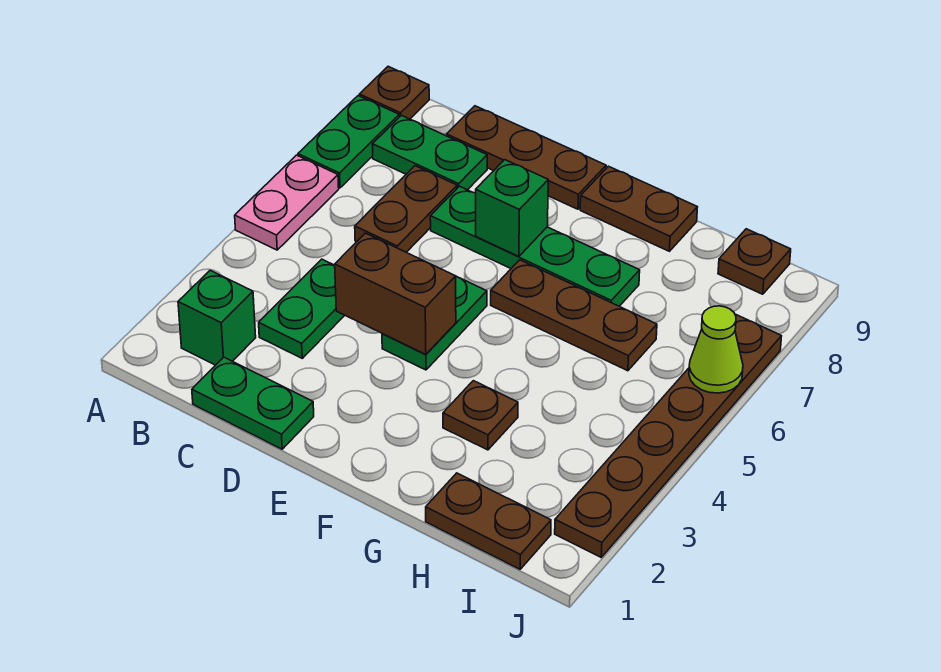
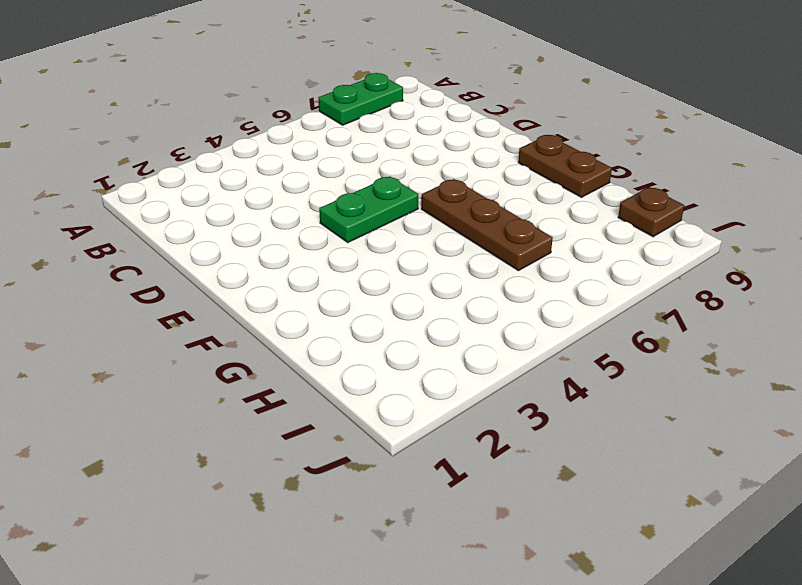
none -> pink plate A5:A6 level 1
none -> brown plate A9 level 1
none -> green brick B2 level 1

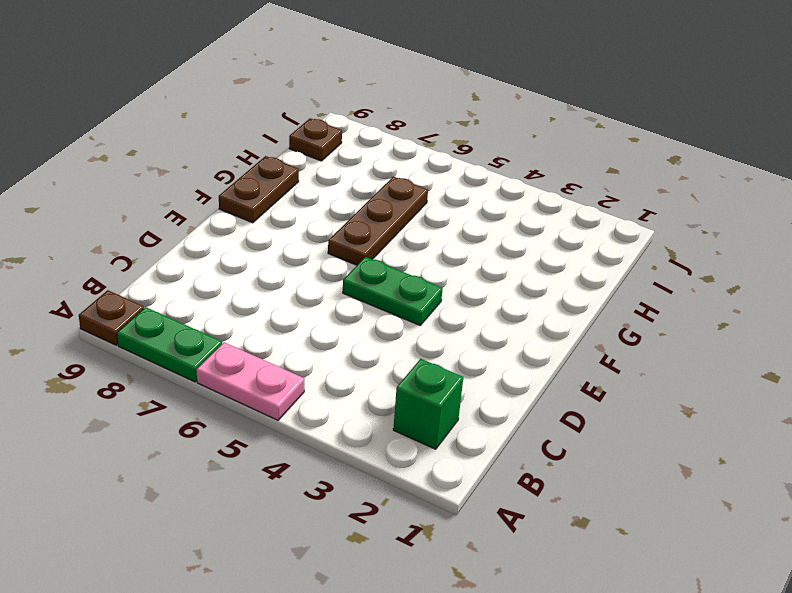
none -> green plate B8:C8 level 1
none -> green plate C1:D1 level 1
none -> green plate C3:C4 level 1

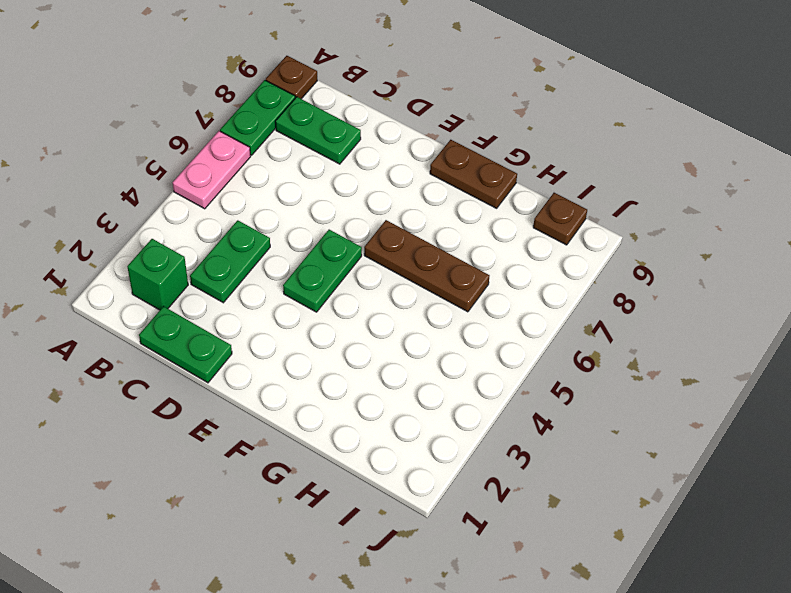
none -> brown plate C6:C7 level 1
none -> brown plate C9:E9 level 1
none -> green plate D7:G7 level 1

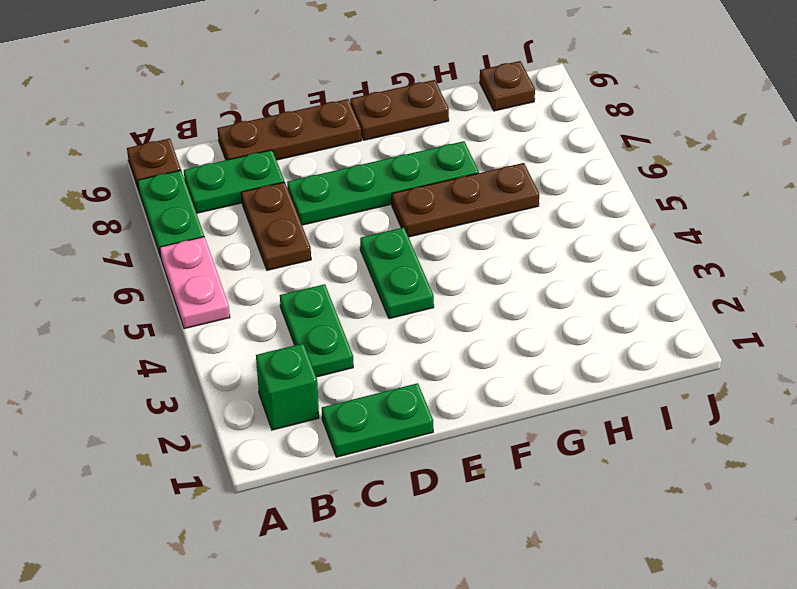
none -> brown plate G3 level 1
none -> brown plate H1:I1 level 1
none -> brown plate J2:J7 level 1

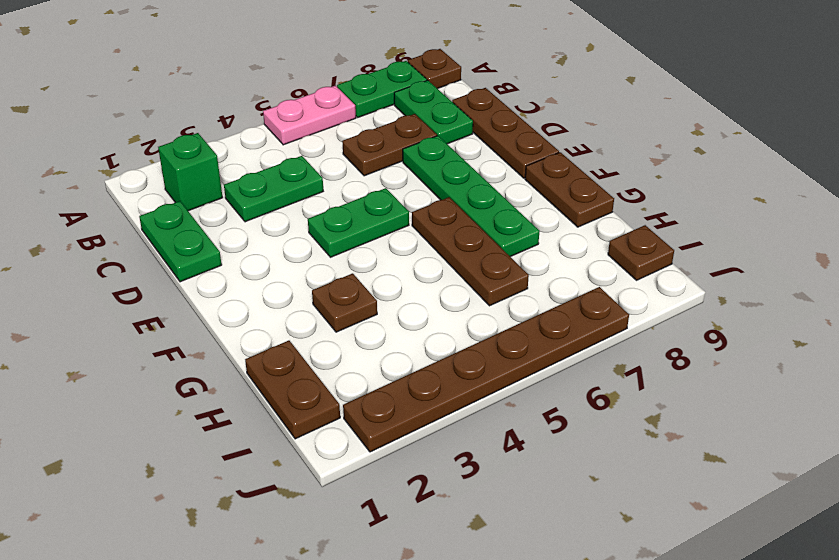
none -> brown brick D4:E4 level 2
none -> green brick E7 level 2
none -> lime cone J6 level 2

